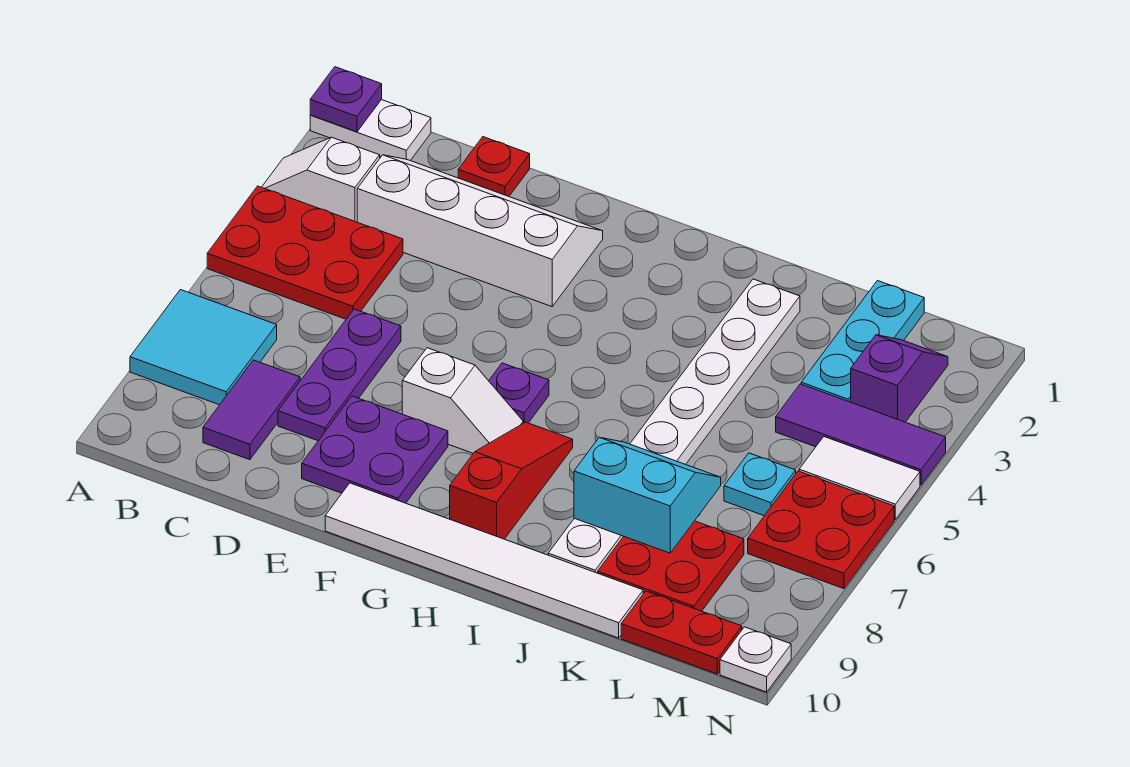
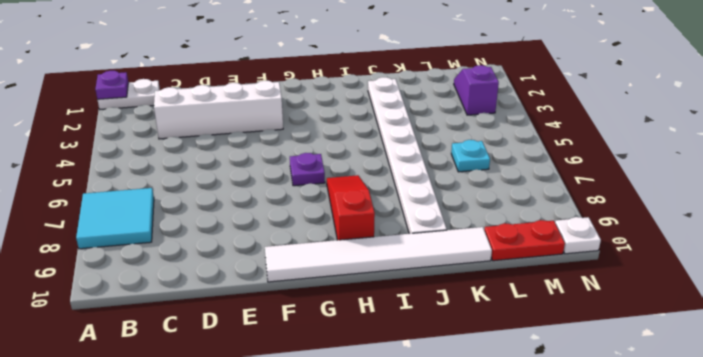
none -> white slope A3:B3 level 1 top B
none -> red plate A4:C5 level 1
none -> purple tile C8:C9 level 1

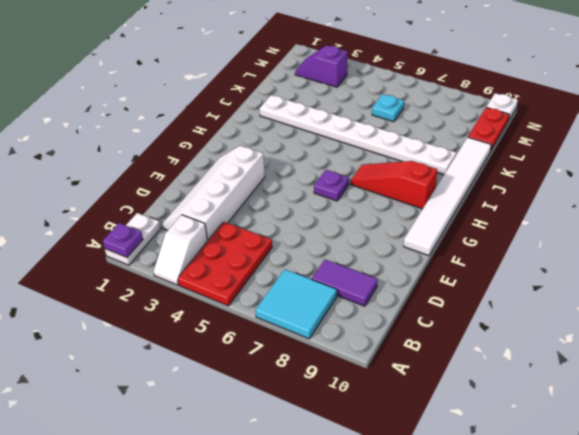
none -> red plate D1 level 1
none -> purple plate D6:D8 level 1
none -> purple plate E8:F9 level 1

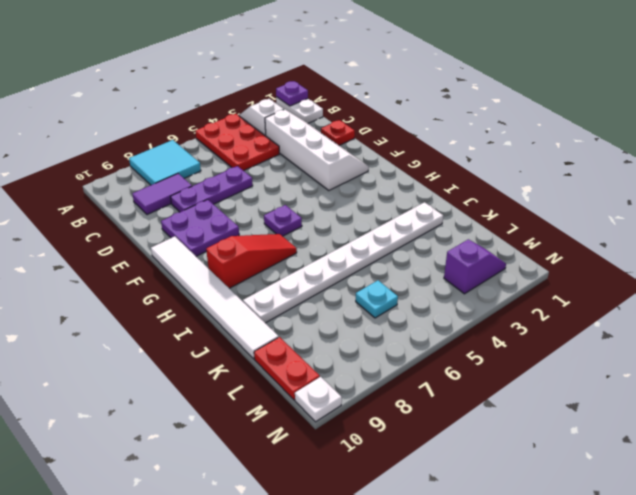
none -> white slope F7:G7 level 1 top F
none -> red plate K8:L9 level 1
none -> cyan plate L1:L3 level 1

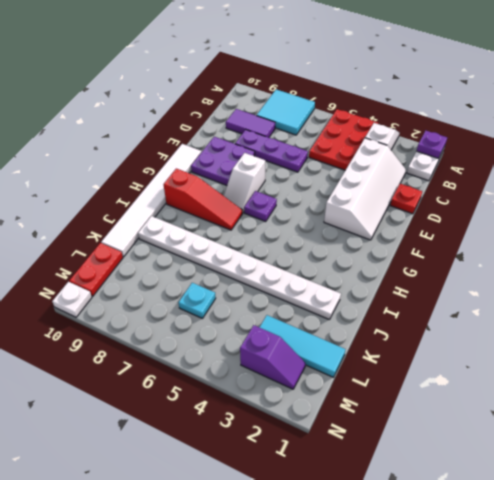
cyan tile L1:L3 level 1 -> cyan plate L1:L3 level 1
none -> red plate K8:L9 level 1
none -> purple tile L4:N4 level 1
none -> white tile M5:N5 level 1

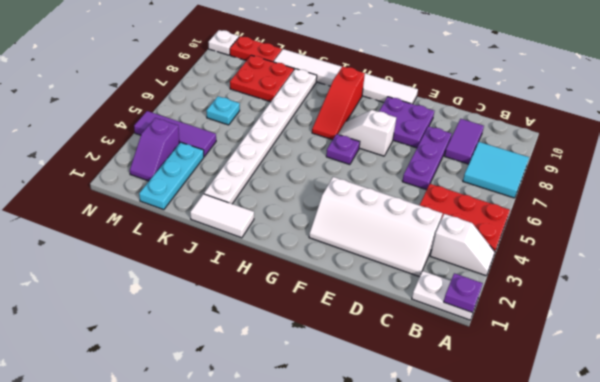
white tile I1:J1 level 1 -> white tile M5:N5 level 1
none -> red plate D1 level 1
none -> red plate M6:N7 level 1
none -> cyan slope J7:K8 level 2 top 8

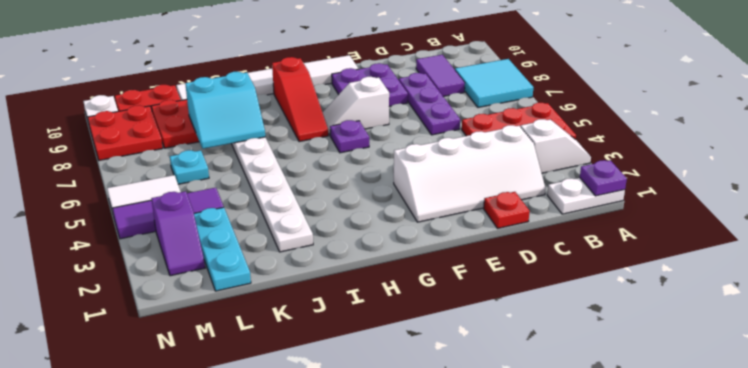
red plate M8:N9 level 1 -> red plate M6:N7 level 1

